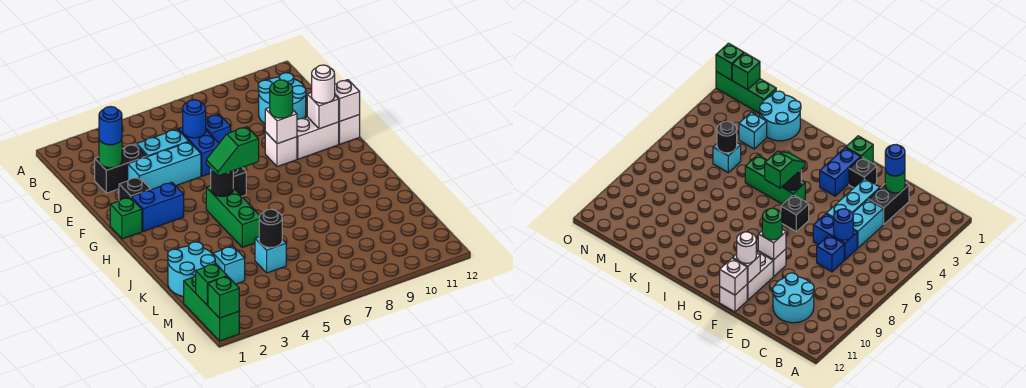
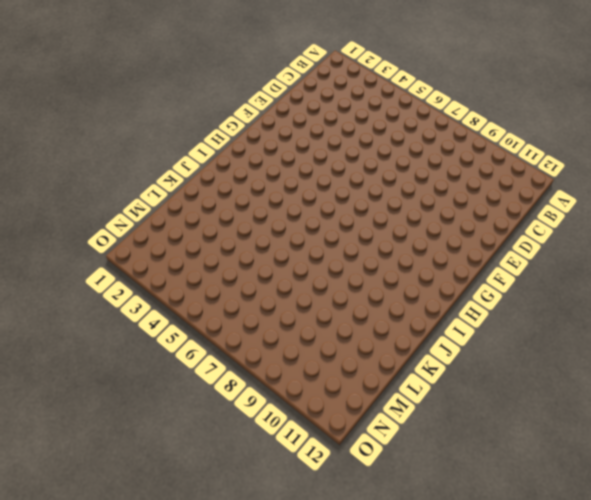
none -> cyan round brick C10:D11 level 1
none -> black brick D2:D3 level 1
none -> cyan brick D4:D5 level 1
none -> blue brick D6:E6 level 1

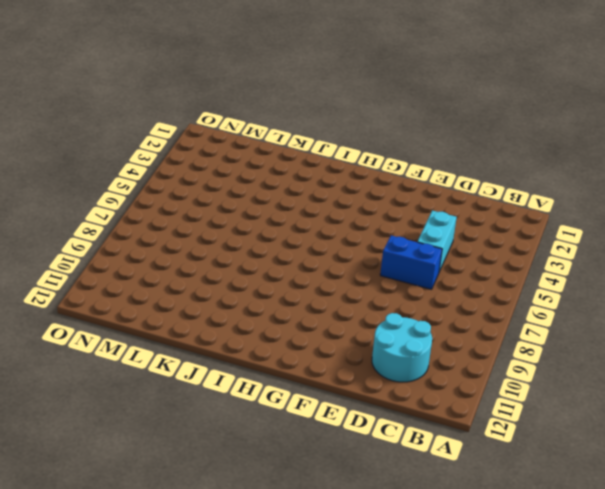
none -> black brick D2:D3 level 1
none -> blue brick D7 level 1
none -> cyan brick E3:E5 level 1
none -> black brick F2 level 1

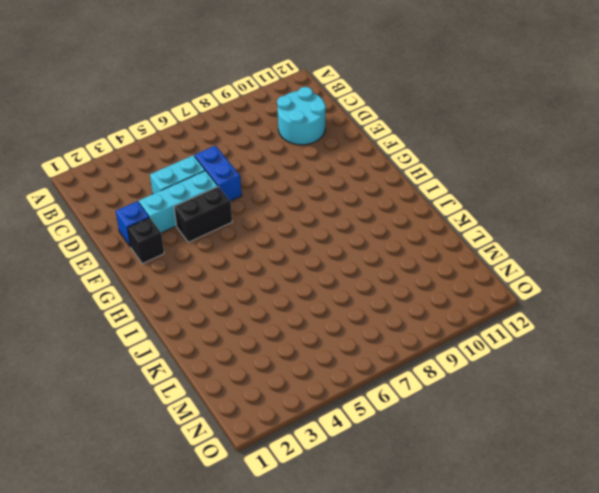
blue brick E2 level 1 -> blue brick D7 level 1
black brick F4:F5 level 1 -> black brick D2:D3 level 1
none -> white brick F9 level 1
none -> white brick F10:F11 level 1
none -> white brick F12 level 1
none -> green brick G1 level 1

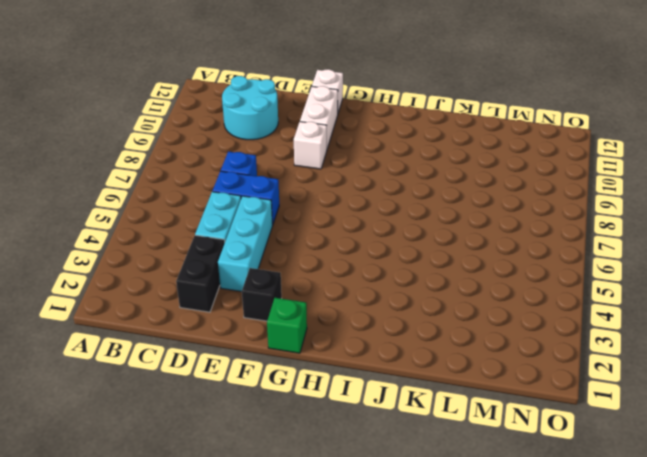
none -> blue brick G2:G3 level 1
none -> black brick G6 level 1
none -> green brick H5:J5 level 1
none -> cyan round brick K1:L2 level 1

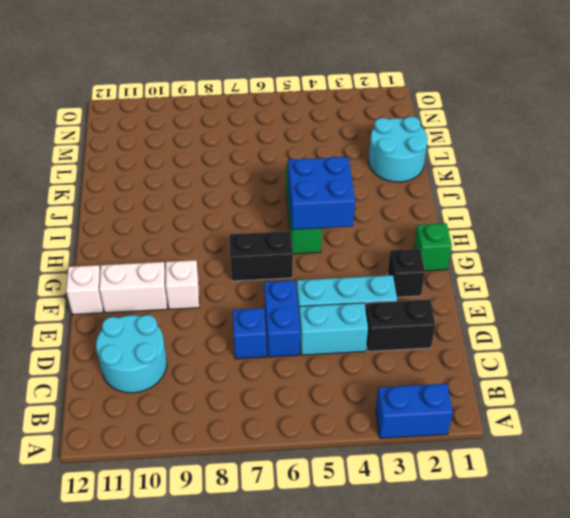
blue brick A2:A3 level 1 -> blue brick G2:G3 level 1
black brick G6:G7 level 1 -> black brick G6 level 1
blue brick H4:I5 level 2 -> black round brick H5 level 2
none -> cyan brick L3 level 1
none -> cyan brick L5 level 1
none -> green brick M1:O1 level 1
none -> green round brick D2 level 2

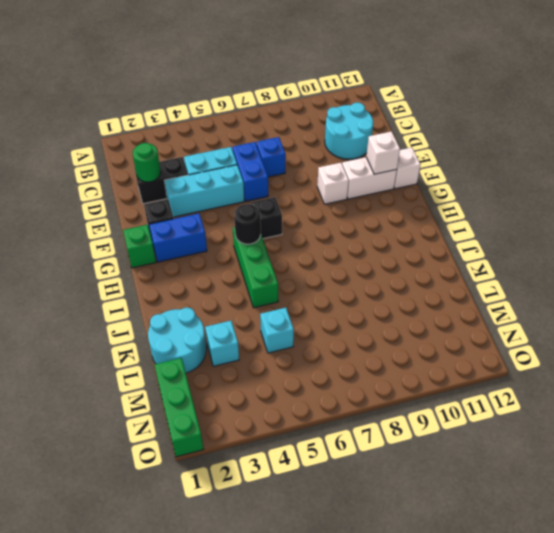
none -> blue round brick D6 level 2
none -> white brick F9 level 2
none -> white brick F12 level 2
none -> black round brick L5 level 2

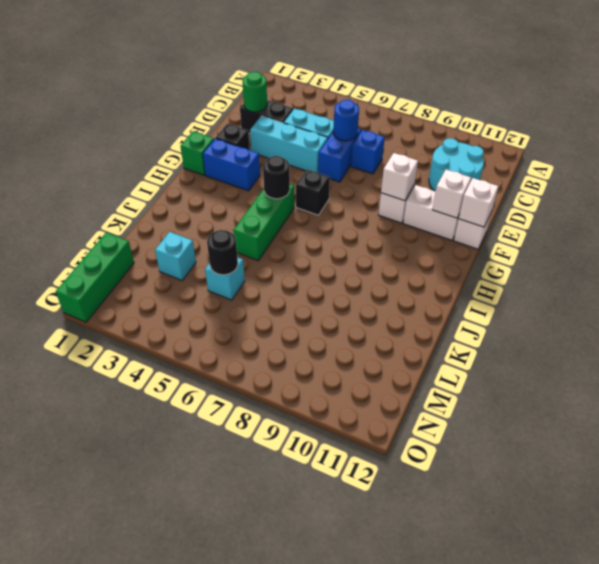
none -> cyan round brick K1:L2 level 1
none -> green brick N1 level 2
none -> green brick O1 level 2
none -> blue round brick D2 level 3

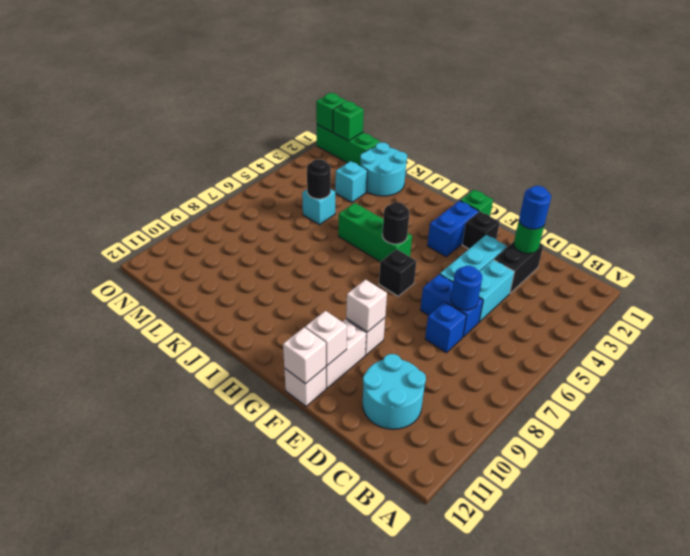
none -> green round brick F9 level 3
none -> white round brick F11 level 3
none -> green slope H5:H6 level 3 top 6

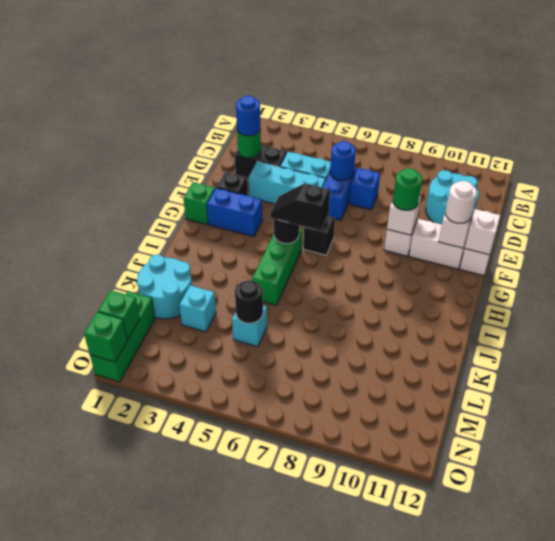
black slope H5:H6 level 3 top 6 -> green slope H5:H6 level 3 top 6

